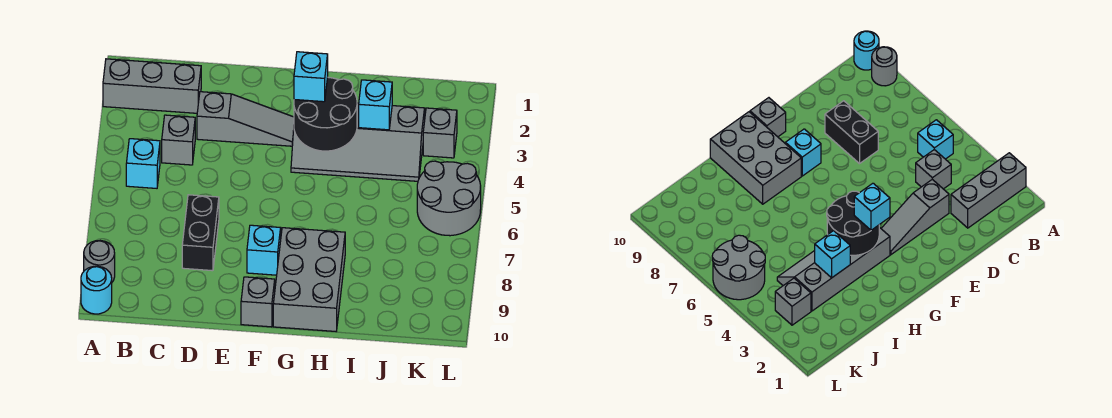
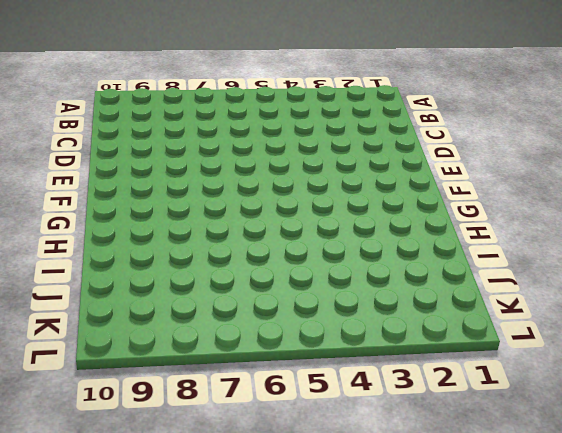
none -> grey brick A2:C2 level 1
none -> grey round brick A9 level 1
none -> cyan round brick A10 level 1

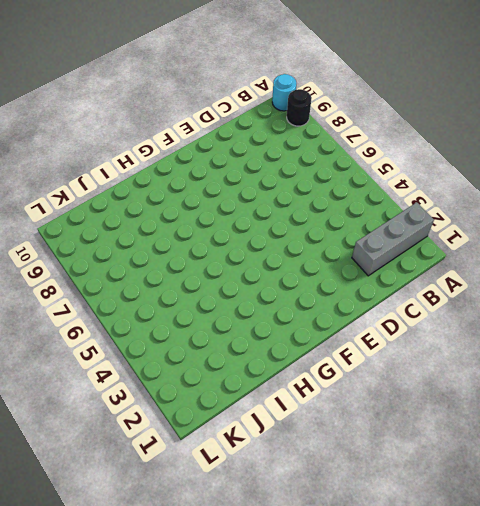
black round brick A9 level 1 -> grey round brick A9 level 1
none -> cyan brick B5 level 1
none -> grey brick C4 level 1
none -> grey slope D3:F3 level 1 top D

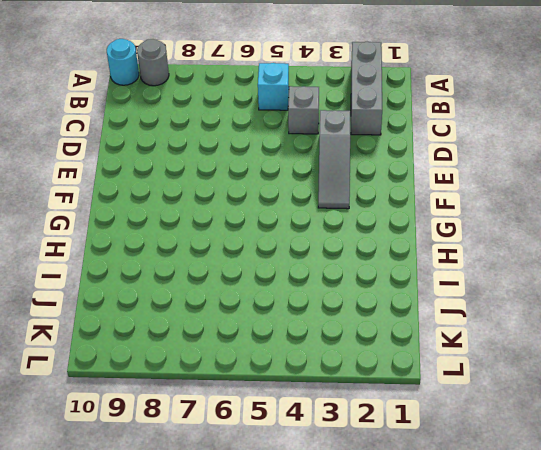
none -> black brick D7:D8 level 1
none -> cyan brick F8 level 1
none -> grey brick F10 level 1

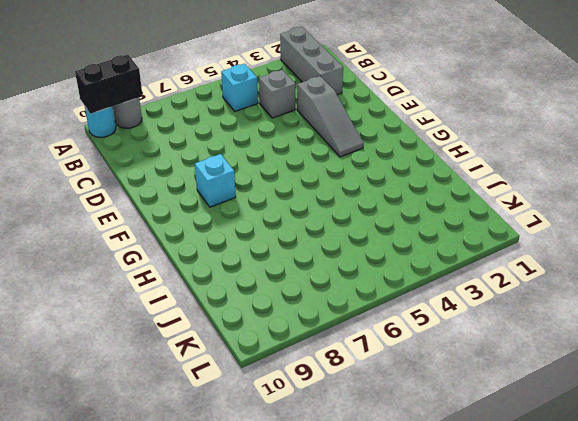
black brick A9:A10 level 2 -> black brick D7:D8 level 1
none -> grey brick F10 level 1
none -> grey slope G3:J4 level 1 top 3
none -> grey brick G8:H10 level 1

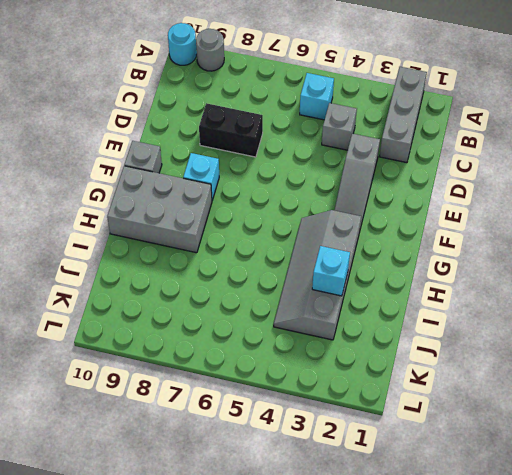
none -> grey brick K3 level 1
none -> grey round brick K5:L6 level 1
none -> black round brick G3:H4 level 2

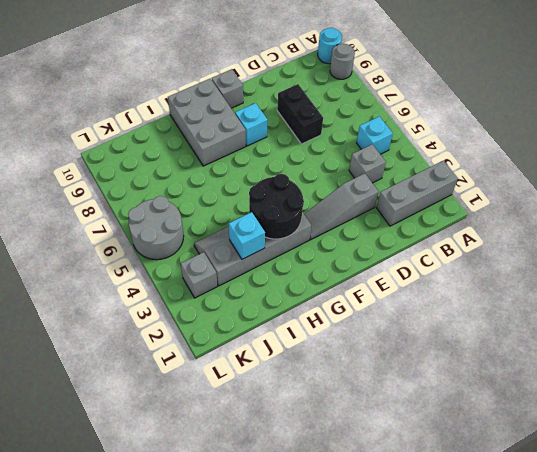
none -> cyan brick G3 level 3

